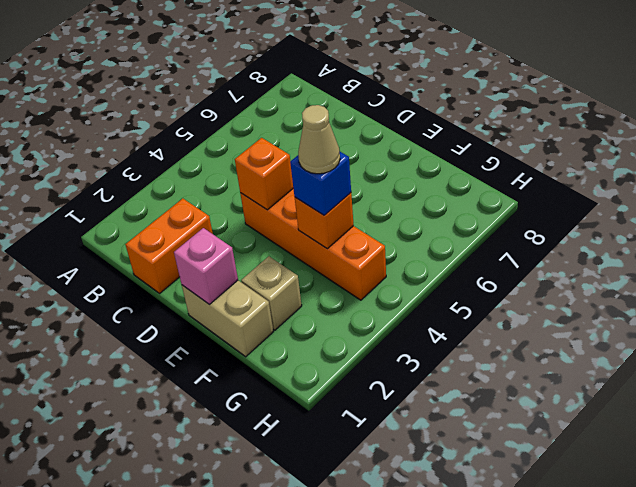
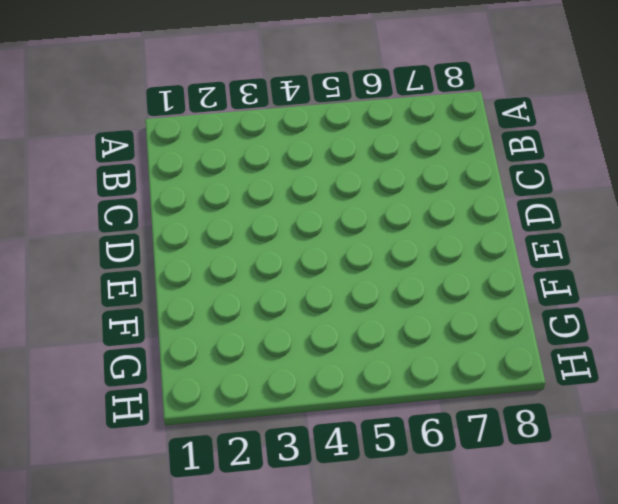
none -> orange brick C1:C2 level 1
none -> orange brick D4:G4 level 1

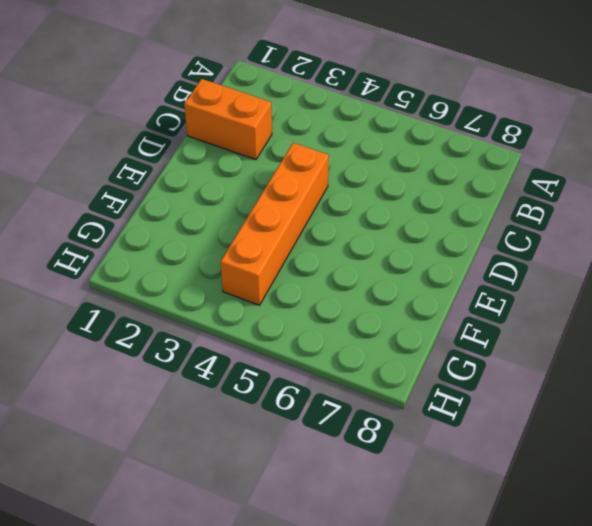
none -> tan brick E1:F1 level 1
none -> tan brick F2 level 1

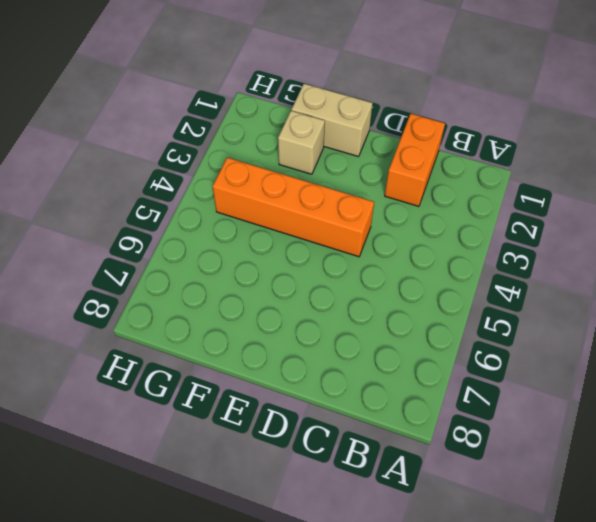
none -> orange brick D4 level 2
none -> pink brick E1 level 2

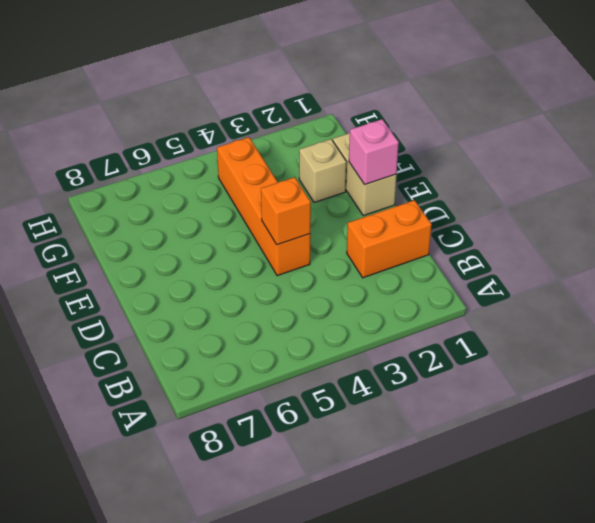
none -> orange brick F4 level 2
none -> blue brick F4 level 3

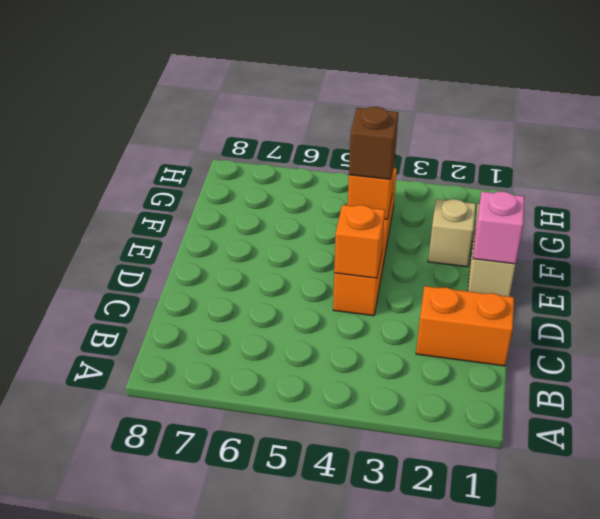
brown brick F4 level 3 -> blue brick F4 level 3
none -> tan cone F4 level 4

